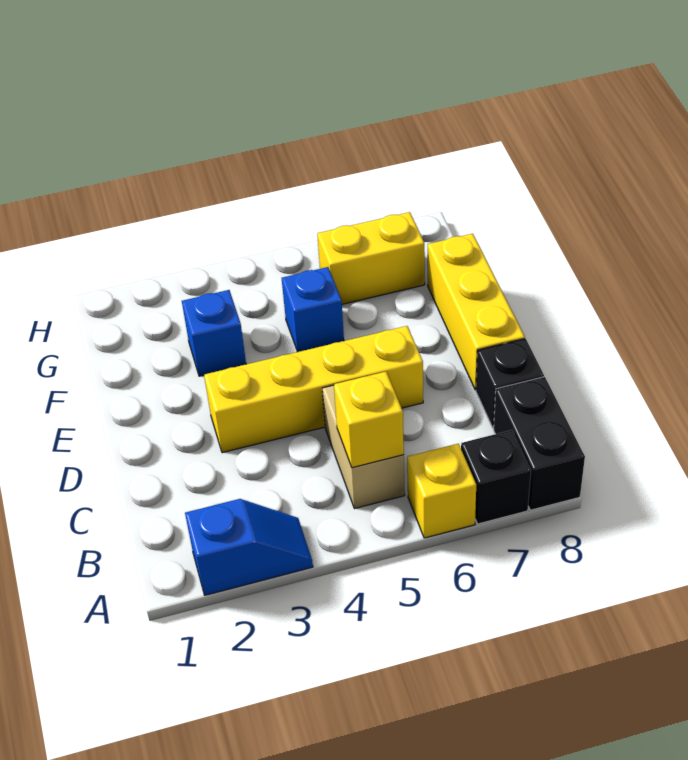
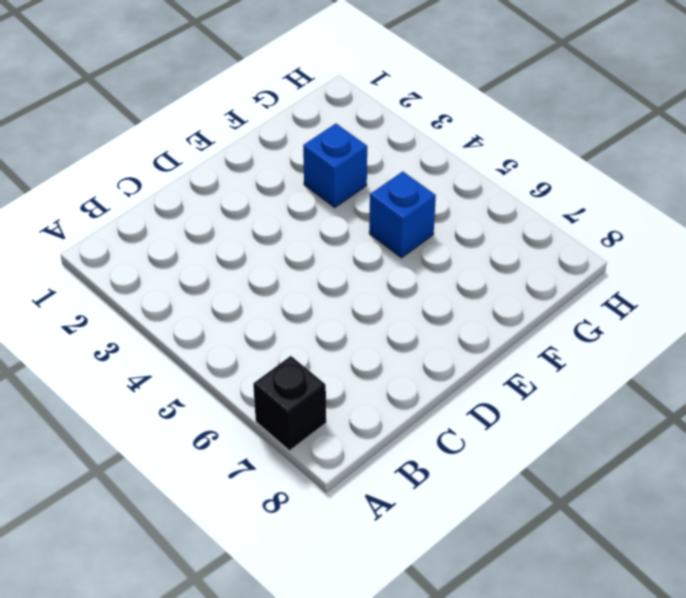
none -> blue slope A2:A3 level 1 top 2
none -> yellow brick A6 level 1
none -> black brick A8:B8 level 1

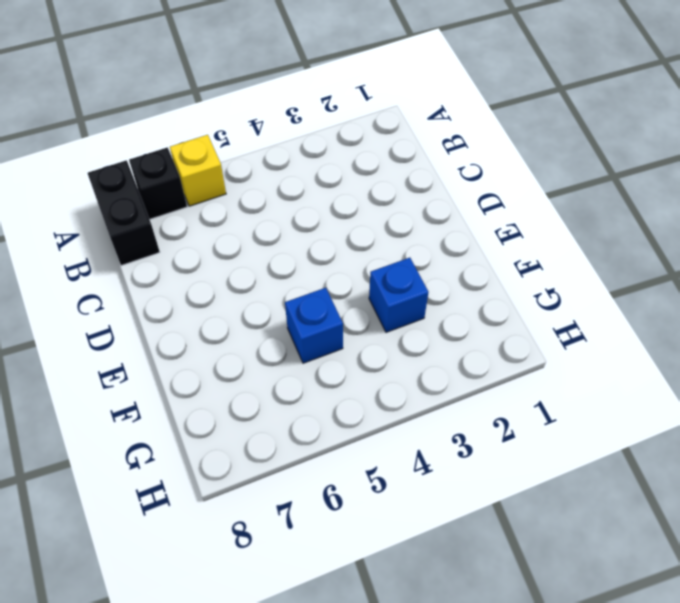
none -> blue slope A2:A3 level 1 top 2
none -> tan brick B5:C5 level 1
none -> black brick C8 level 1

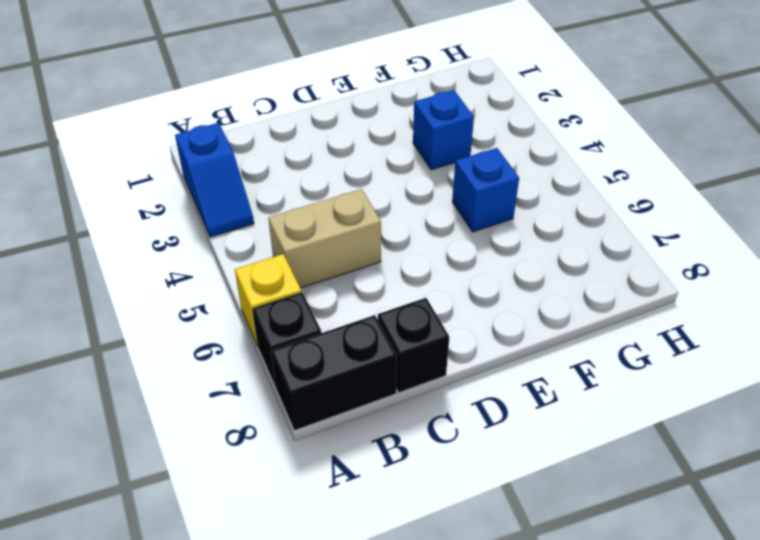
none -> yellow brick D3:D6 level 1
none -> yellow brick D8:F8 level 1
none -> yellow brick G6:G7 level 1

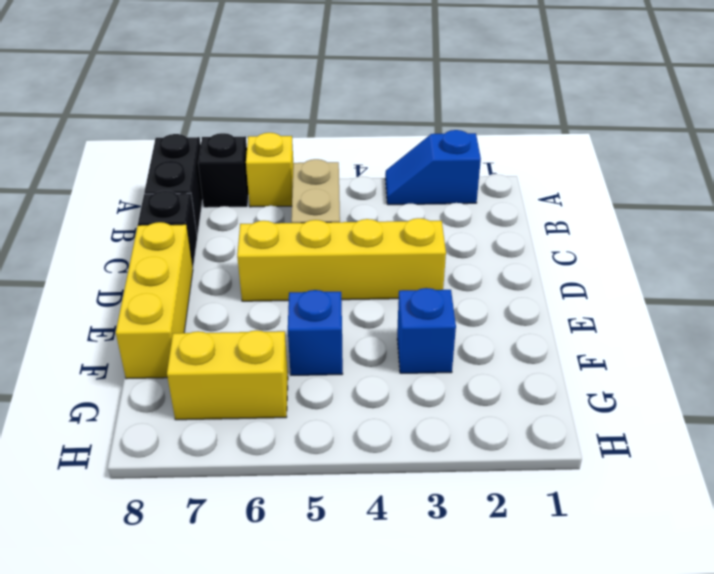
none -> yellow brick B5 level 2

